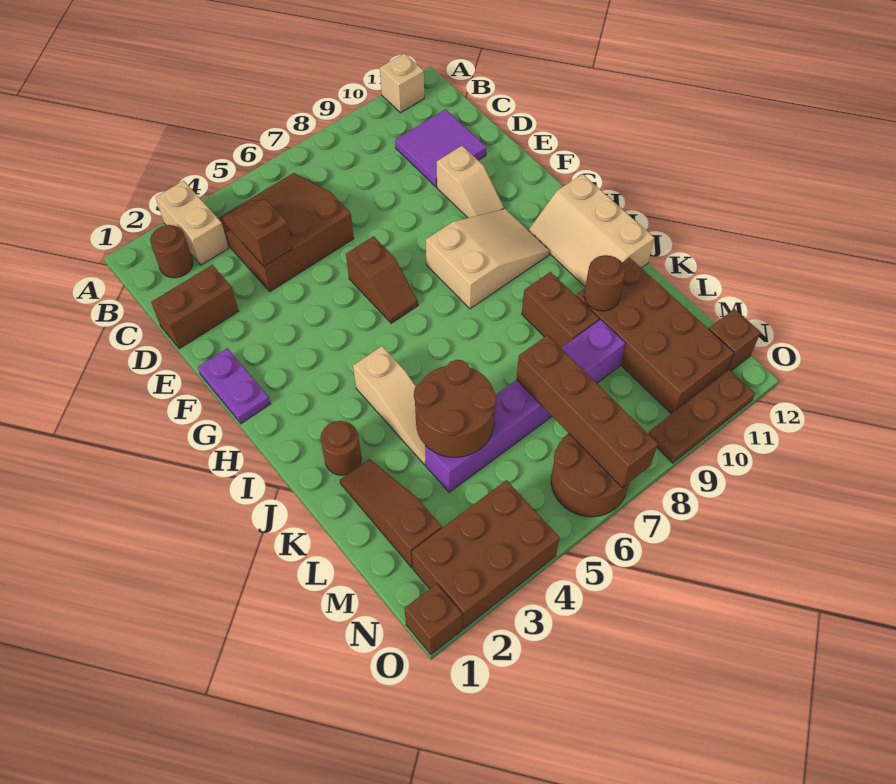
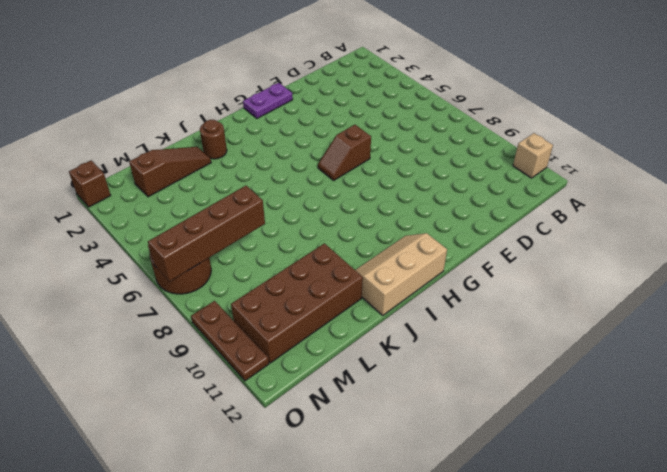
none -> tan brick A3:B3 level 1
none -> brown round brick B2 level 1
none -> brown slope B4:D6 level 1 top D

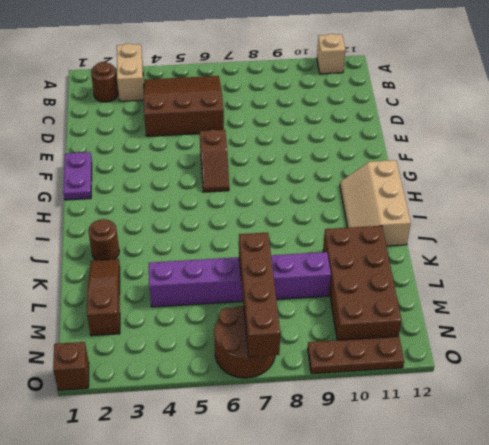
none -> purple tile C10:D11 level 1
none -> brown brick D1:D2 level 1
none -> tan slope E10:F10 level 1 top E

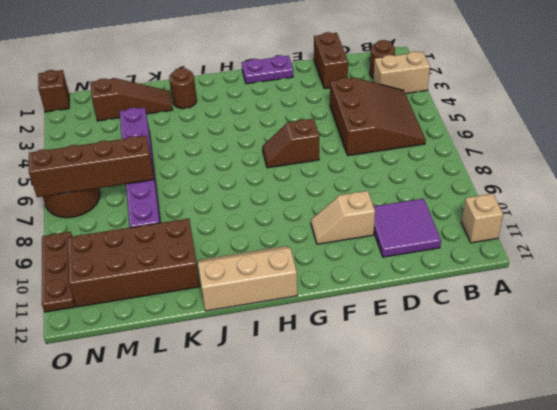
none -> tan slope G8:H10 level 1 top 8
none -> tan slope I4:K4 level 1 top I
none -> brown brick J9:K9 level 1

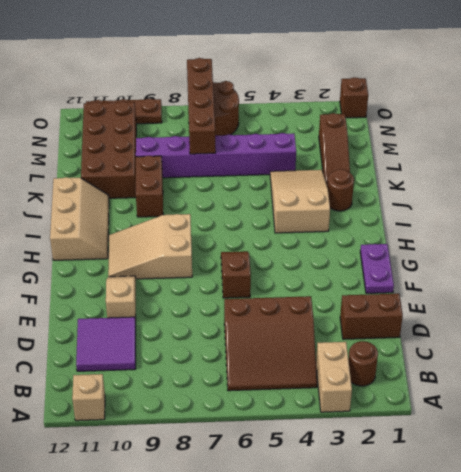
tan slope I3:K4 level 1 top I -> tan slope I4:K4 level 1 top I
none -> brown brick N2:O4 level 1
none -> brown brick N12 level 1
none -> brown slope C4:D4 level 2 top D

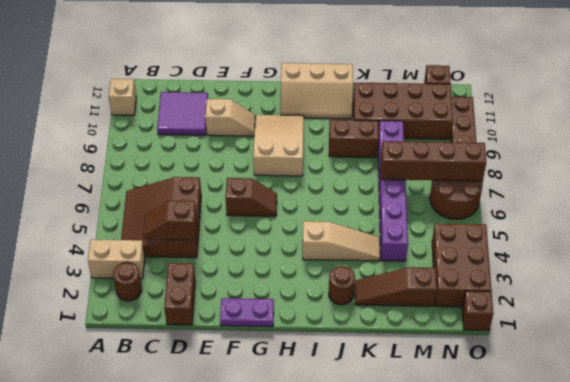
none -> brown round brick K4:L5 level 2
none -> brown round brick K10 level 2

